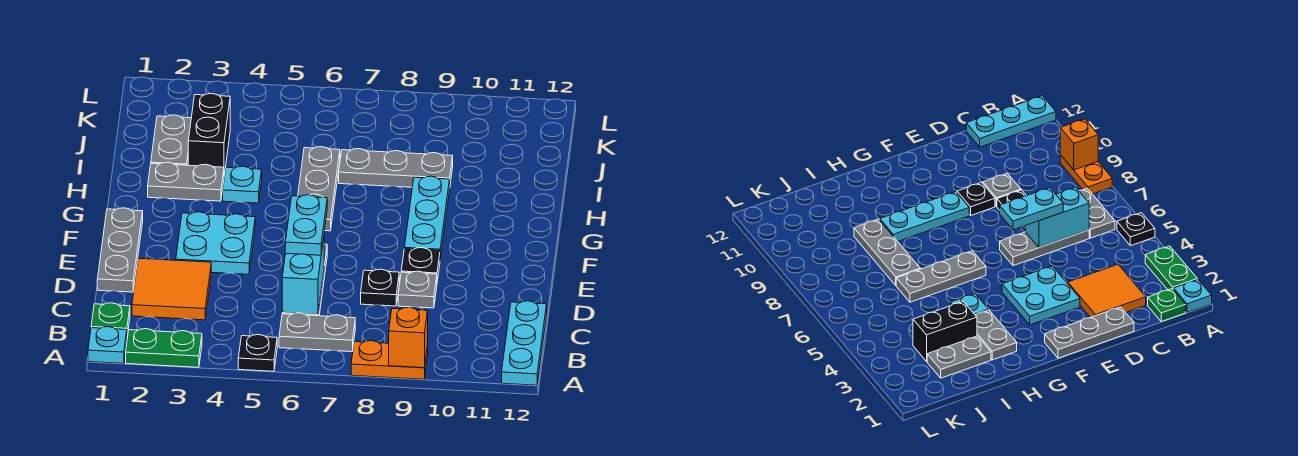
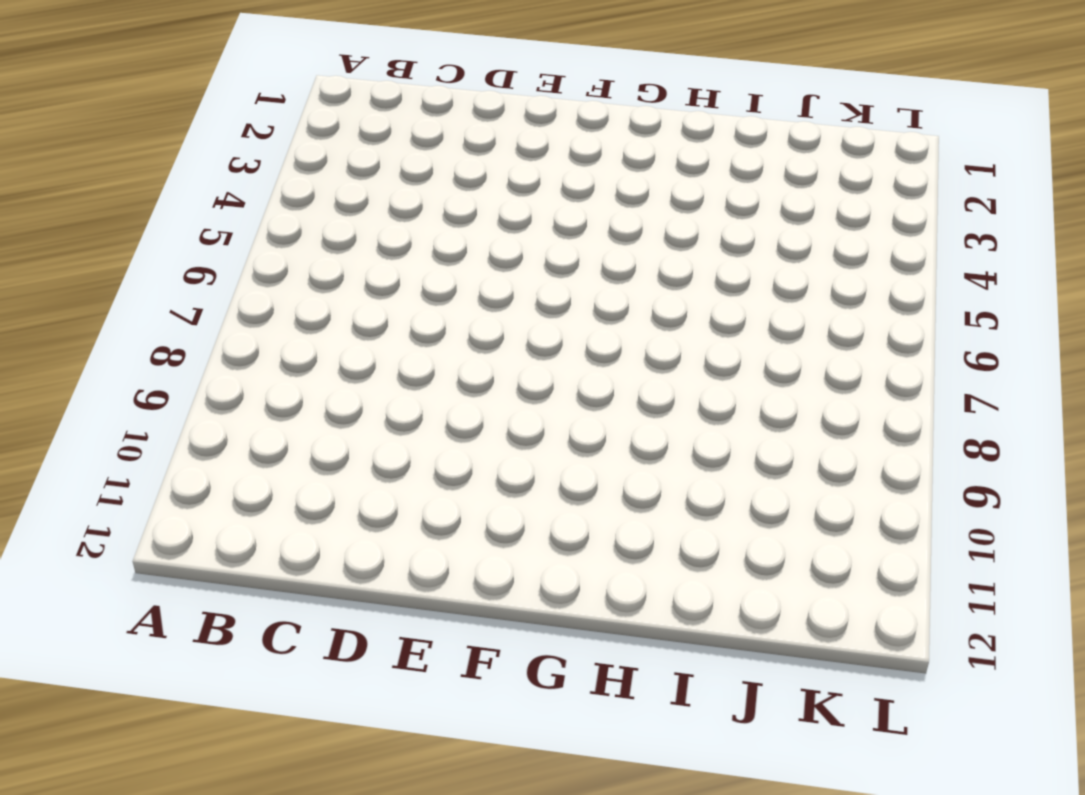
none -> cyan plate A1 level 1
none -> green plate A2:A3 level 1
none -> black plate A5 level 1

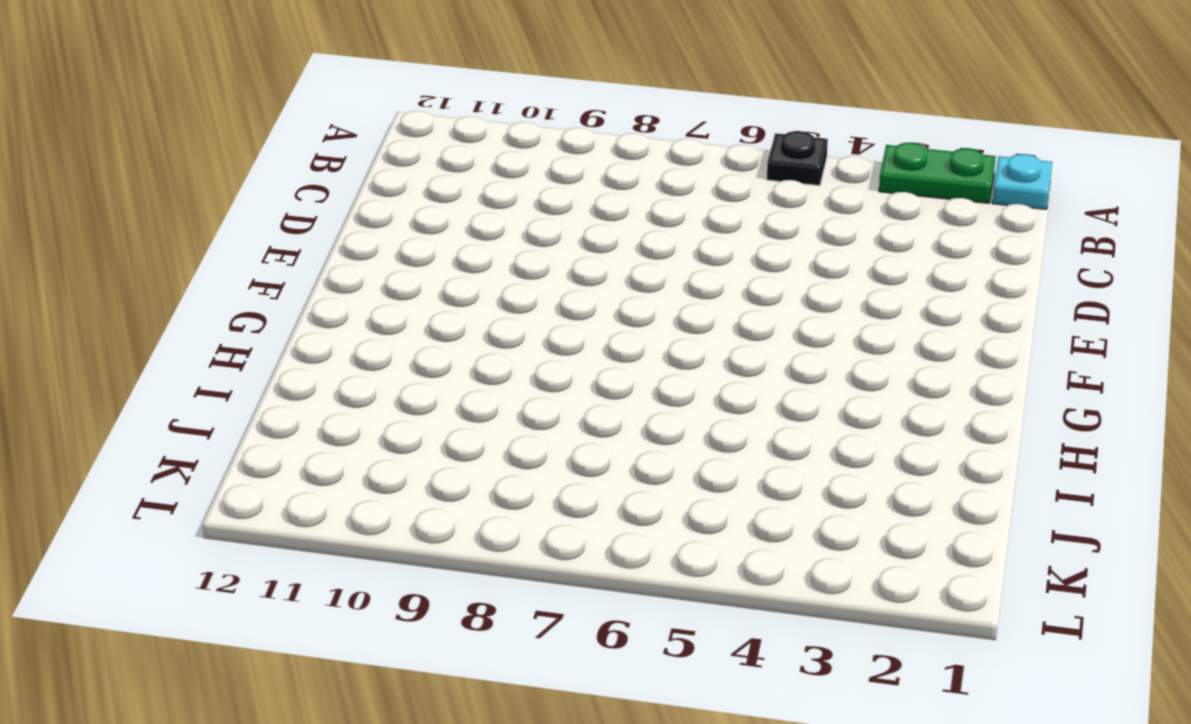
none -> orange plate A8:A9 level 1
none -> cyan plate A12:C12 level 1
none -> green plate B1 level 1

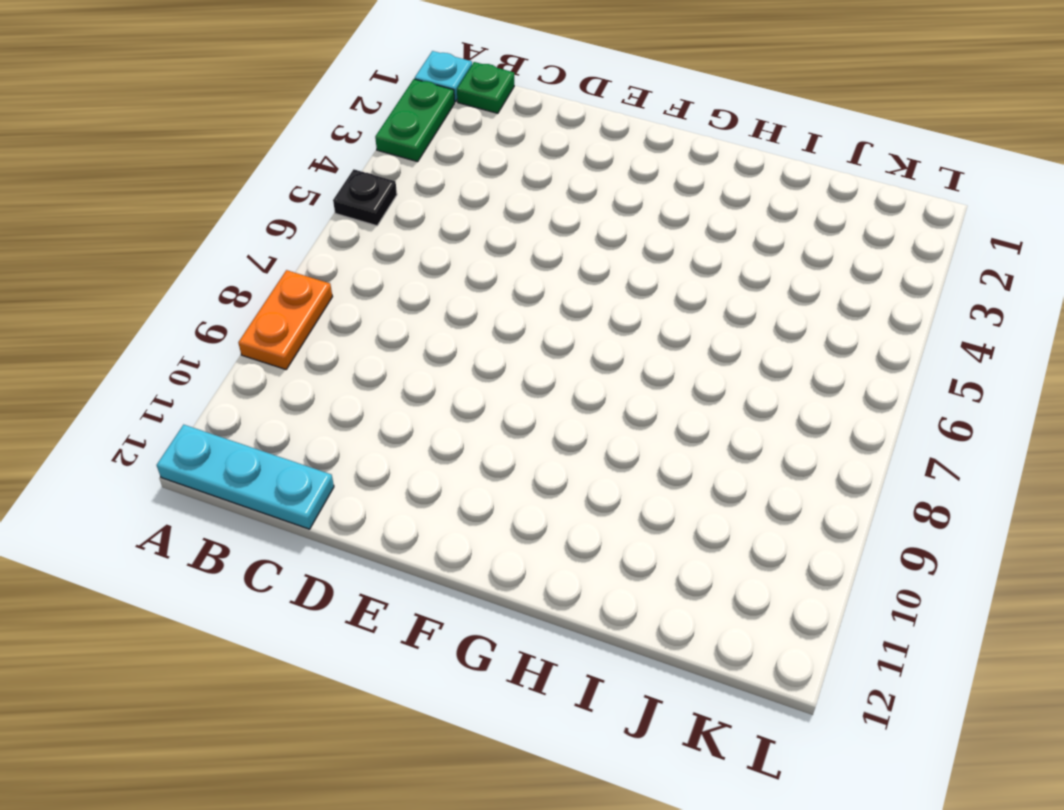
none -> grey plate B6:B7 level 1
none -> orange tile C2:D3 level 1
none -> grey plate C6:E6 level 1

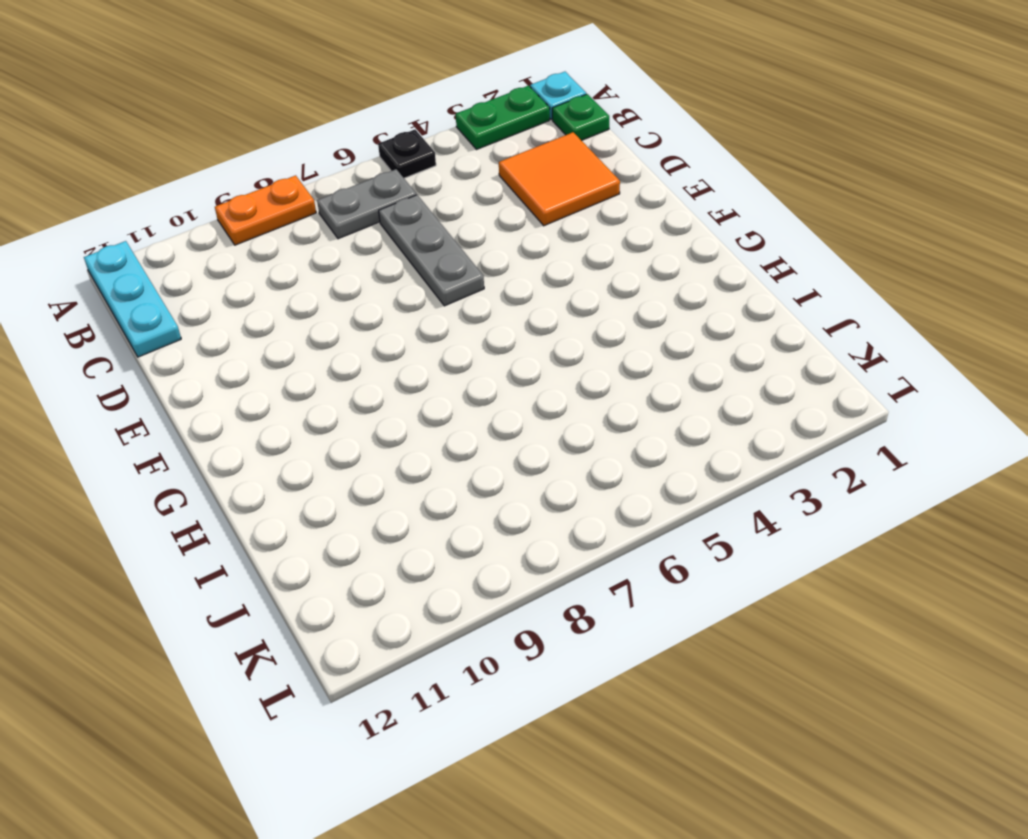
none -> grey plate D1:F1 level 1
none -> black plate D8 level 1
none -> grey plate D9 level 1

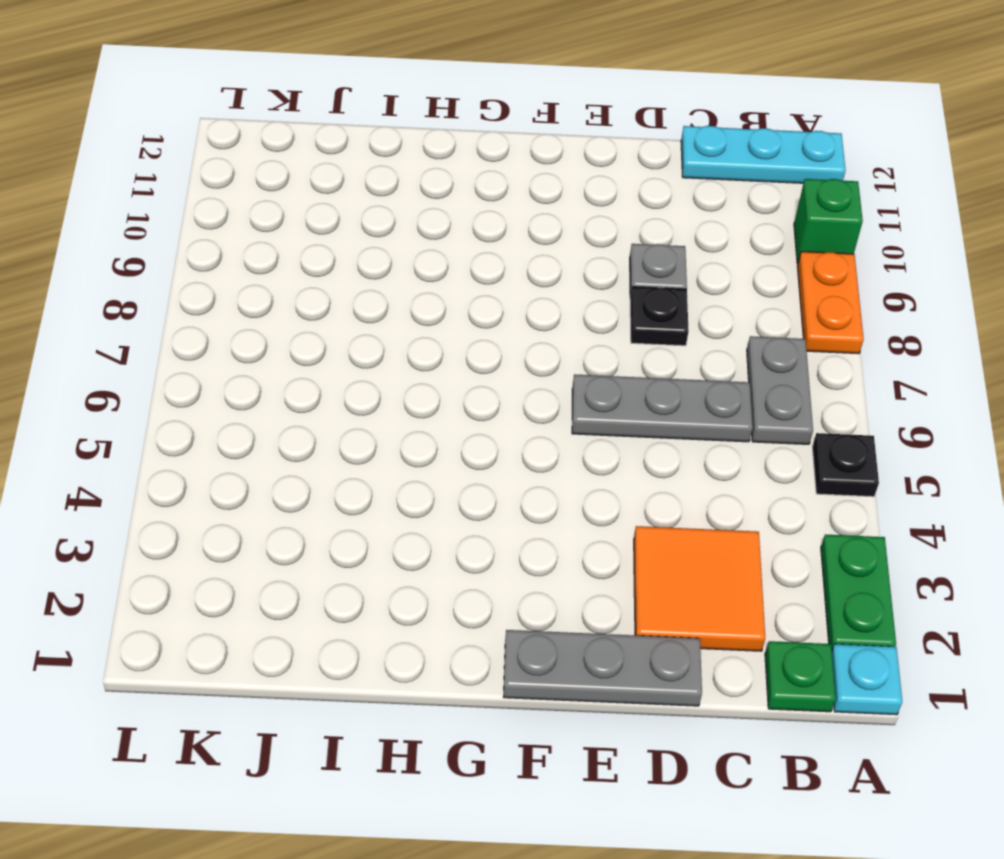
green brick A10 level 1 -> none
none -> cyan plate E3:F4 level 1
none -> black plate E9 level 1
none -> cyan plate F9:H9 level 1

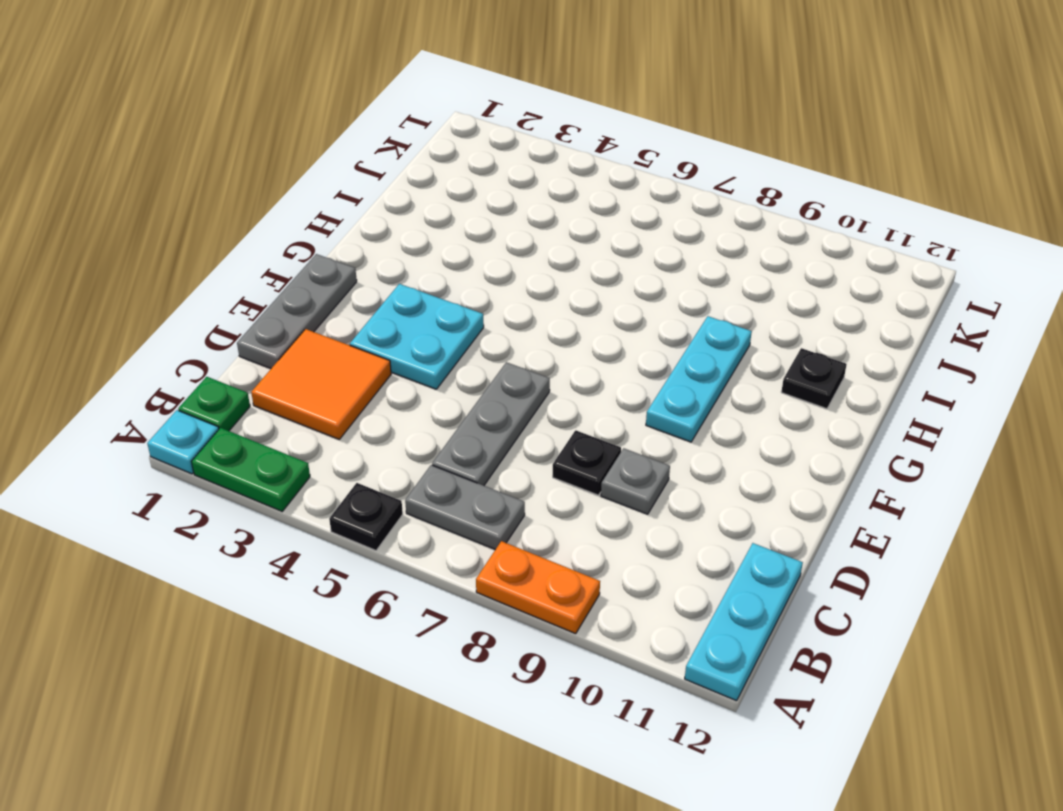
black plate H11 level 1 -> black plate E9 level 1
none -> grey plate G6:I6 level 1
none -> grey plate H2:H3 level 1
none -> cyan plate H4 level 1

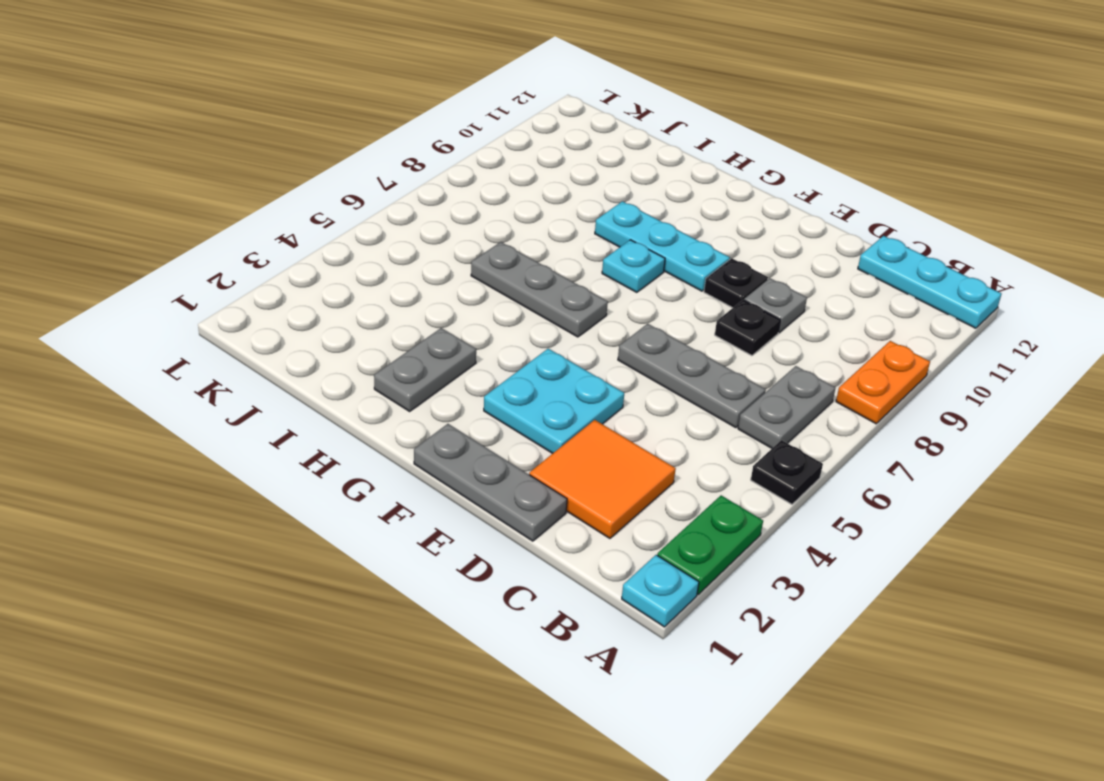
cyan plate G8 level 1 -> cyan plate H4 level 1
none -> green plate B1 level 1
none -> grey plate I2:J2 level 1
none -> black brick I3:J3 level 1

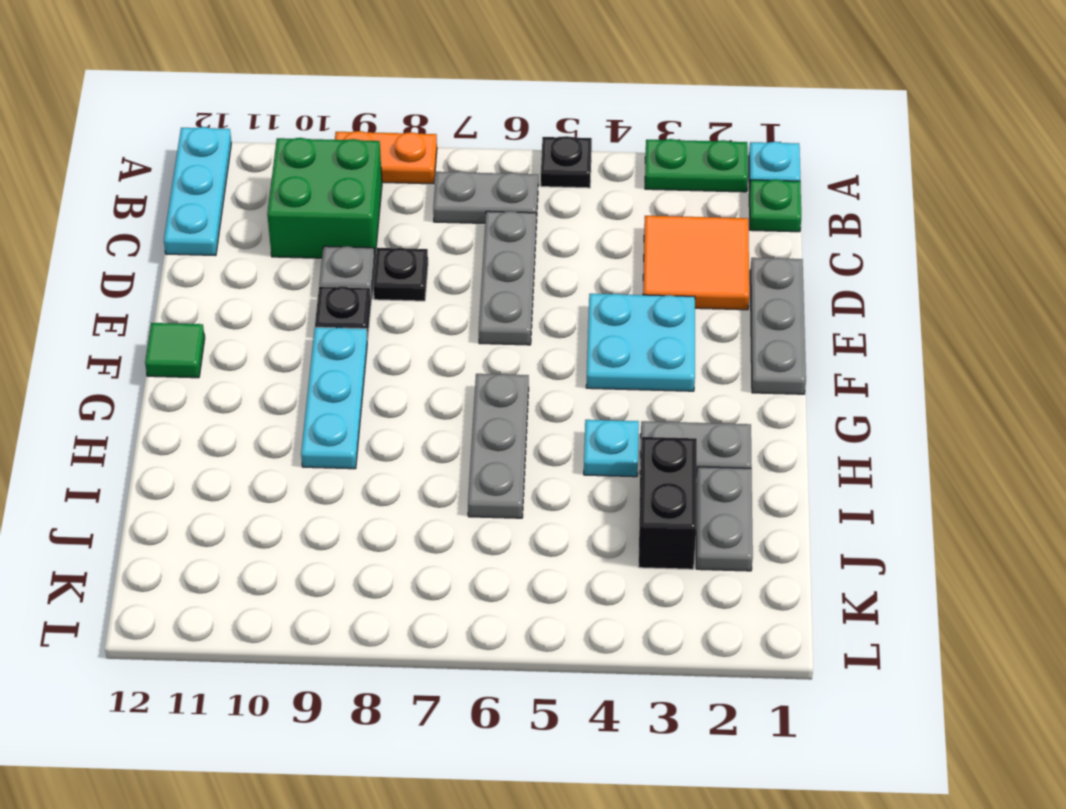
green brick B9:C10 level 1 -> none
green tile F12 level 1 -> none
none -> grey plate I7:I9 level 1
none -> orange brick A9 level 2
none -> cyan brick C6:D6 level 2

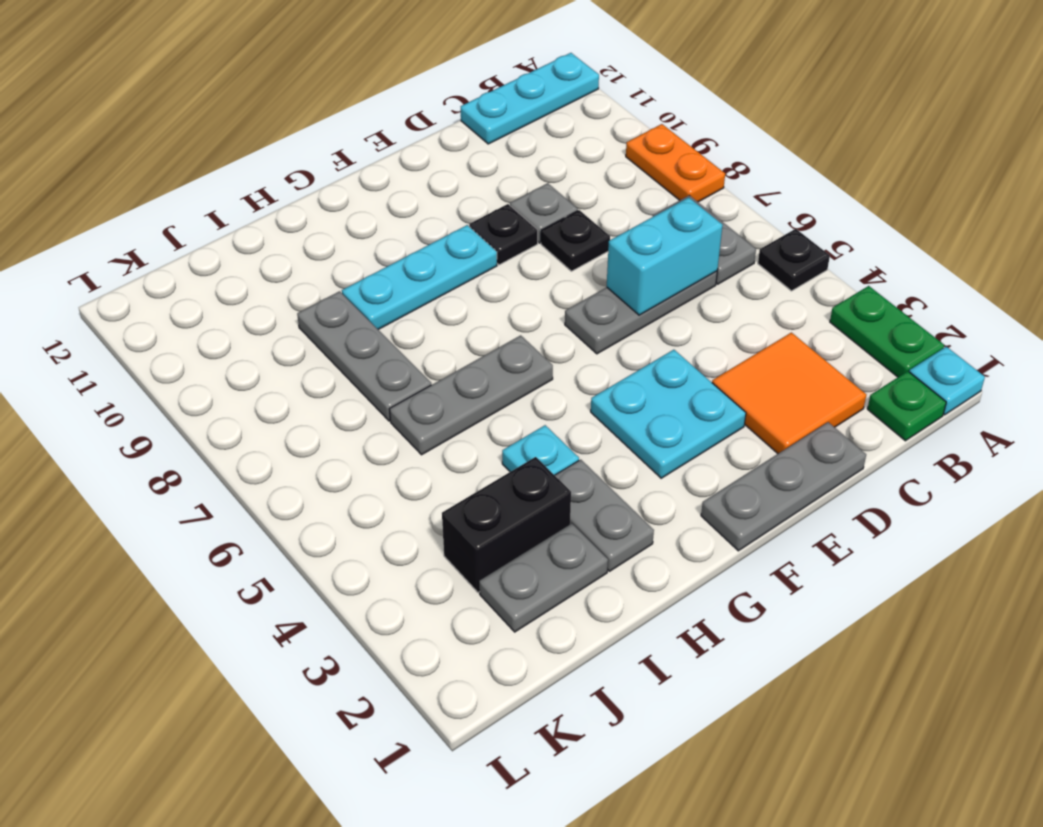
none -> orange brick A9 level 2
none -> cyan plate D6:E6 level 3

